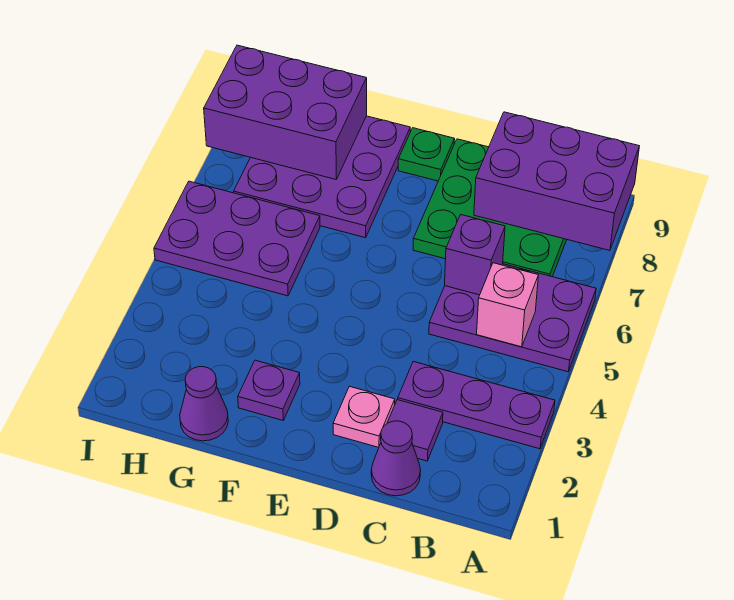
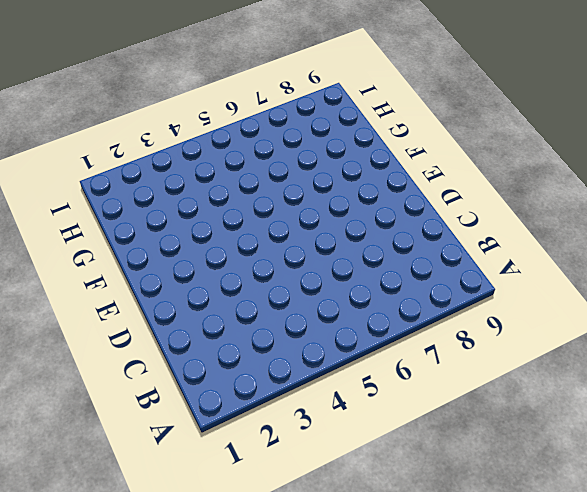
none -> purple plate A3:C3 level 1
none -> purple plate A5:C6 level 1
none -> green plate B7:D9 level 1

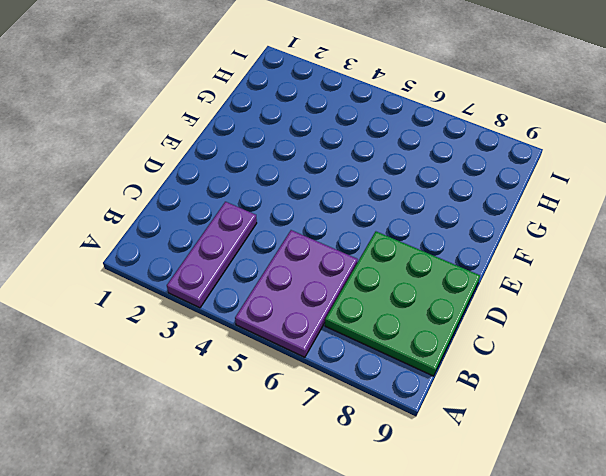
none -> purple cone C1 level 1
none -> purple tile C2 level 1
none -> pink plate D2 level 1

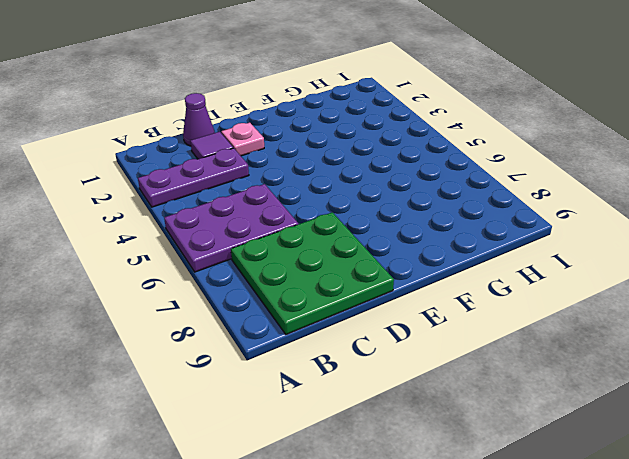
none -> green plate E9 level 1
none -> purple plate F2 level 1
none -> purple plate F7:H9 level 1

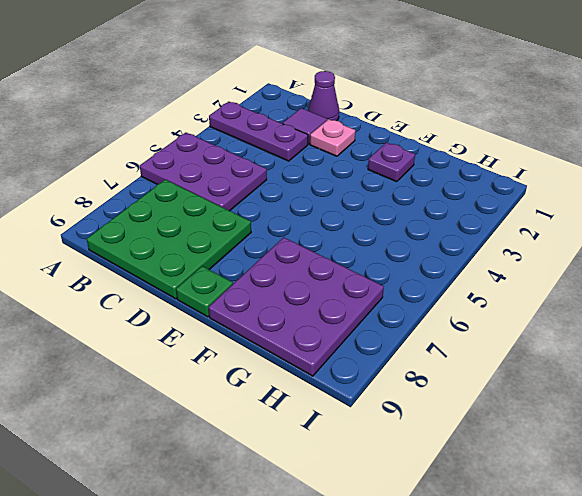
none -> purple cone G1 level 1
none -> purple plate G5:I6 level 1
none -> purple brick A8:C9 level 2

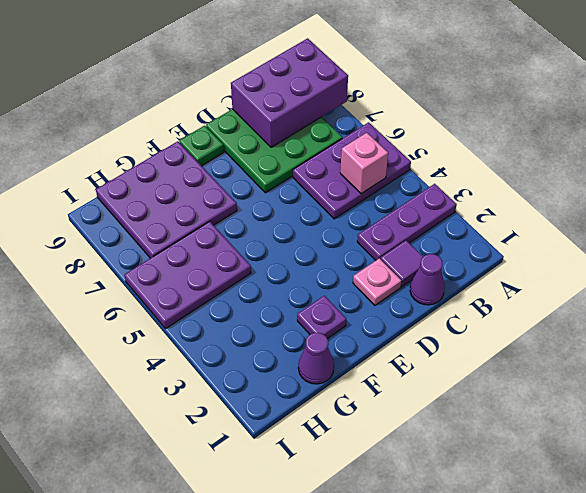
none -> purple brick C6 level 2
none -> purple brick G8:I9 level 2

